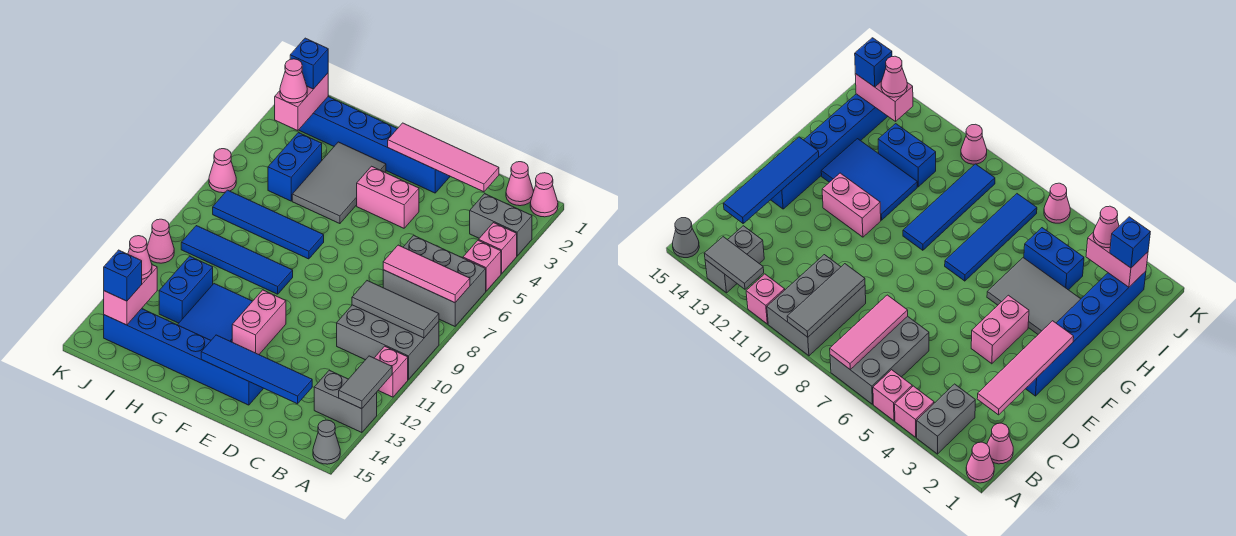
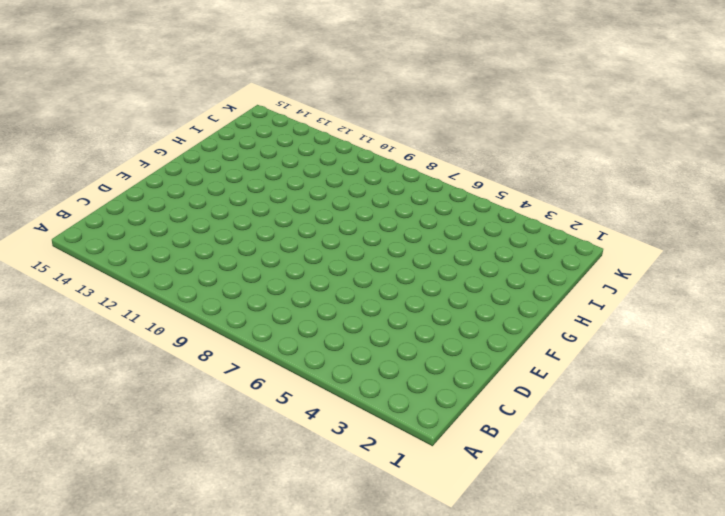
none -> pink cone A1 level 1
none -> grey brick A3:B3 level 1
none -> pink brick A4 level 1
none -> pink brick A5 level 1

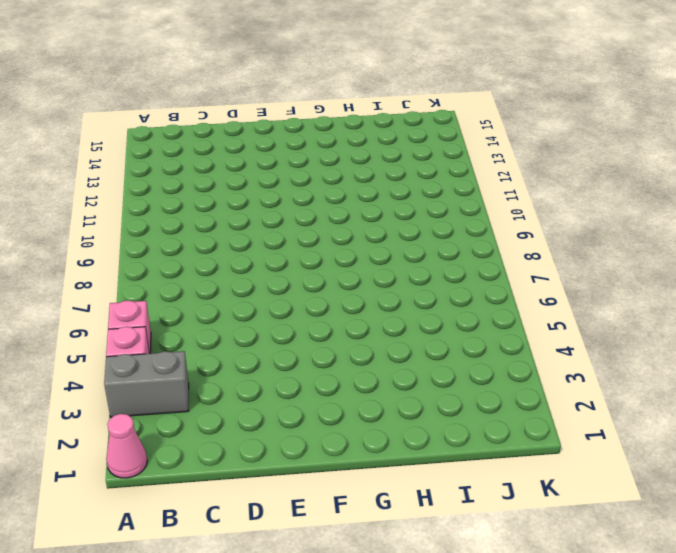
none -> grey brick A6:C7 level 1
none -> grey brick A9:C10 level 1
none -> pink brick A11 level 1
none -> grey brick A13:B13 level 1

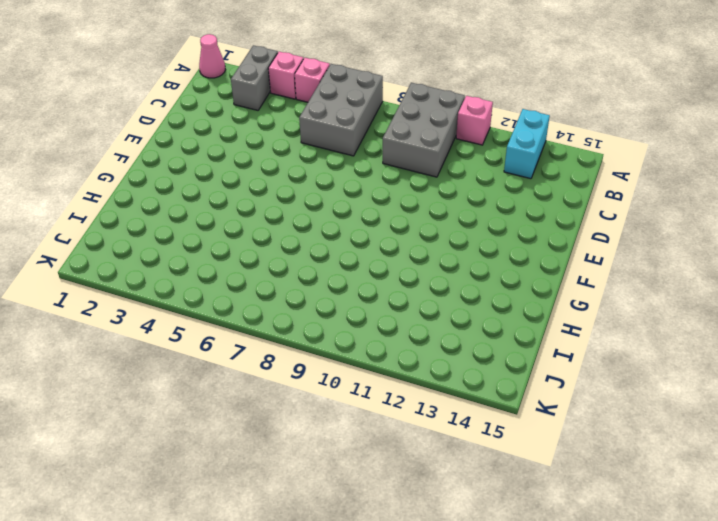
cyan brick A13:B13 level 1 -> grey brick A13:B13 level 1
none -> grey cone A15 level 1
none -> pink cone B1 level 1
none -> blue brick E2:J2 level 1
none -> pink brick E4:F4 level 1

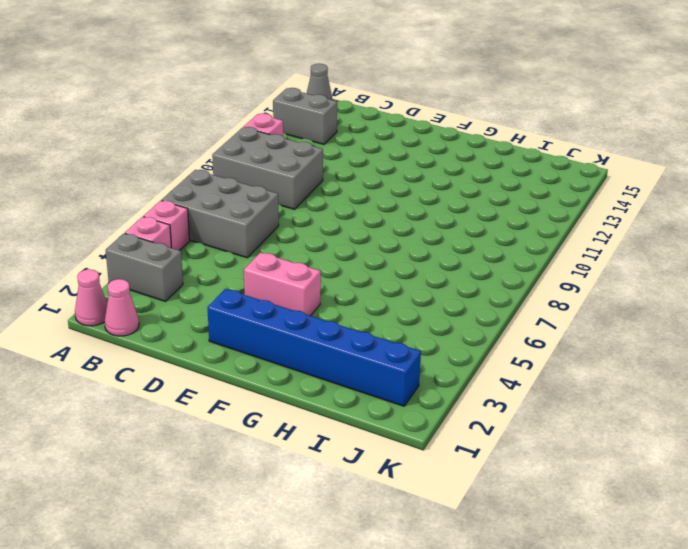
none -> blue brick E14:J14 level 1
none -> pink brick F11:F12 level 1
none -> grey tile G3:H5 level 1
none -> blue tile G7:J7 level 1

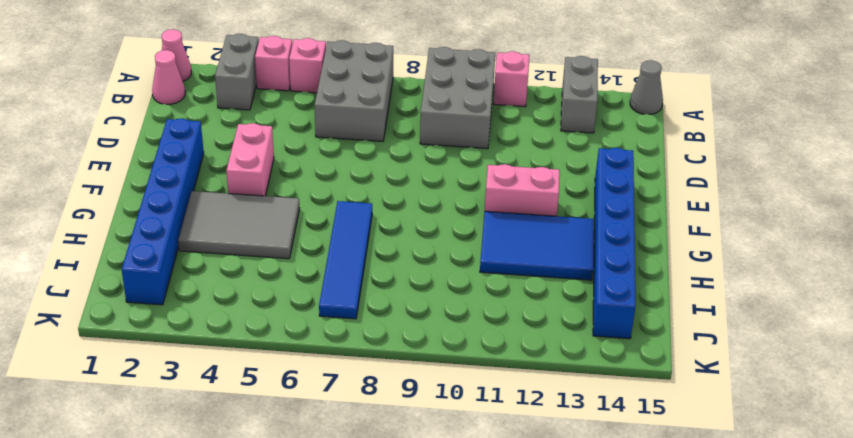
none -> blue tile G9:J9 level 1
none -> blue brick I4:I5 level 1
none -> blue brick I11:I12 level 1
none -> pink cone K6 level 1

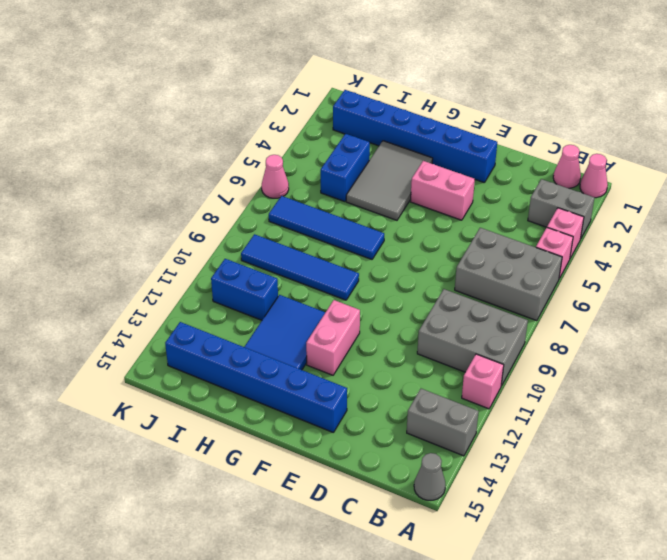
blue brick I11:J11 level 1 -> blue brick I11:I12 level 1
none -> pink cone K10 level 1
none -> pink tile A7:C7 level 2
none -> grey tile A9:C9 level 2
none -> grey tile A12:A13 level 2

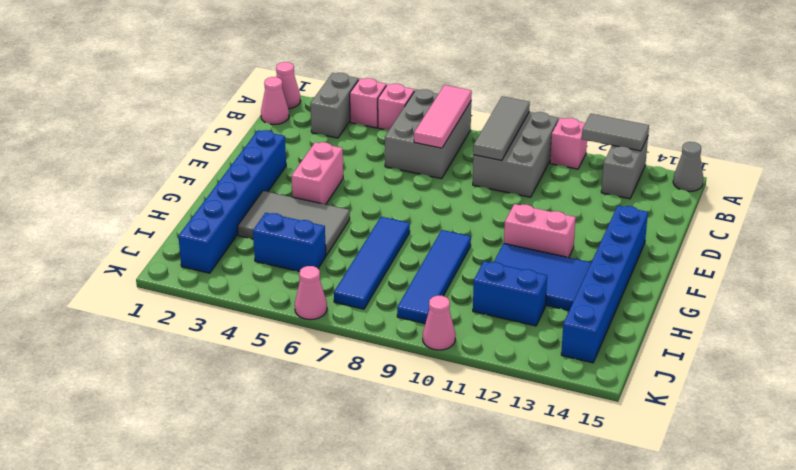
none -> pink tile C2:F2 level 2
none -> blue tile C14:F14 level 2
none -> pink brick J2:J3 level 2
none -> pink brick J13:J14 level 2

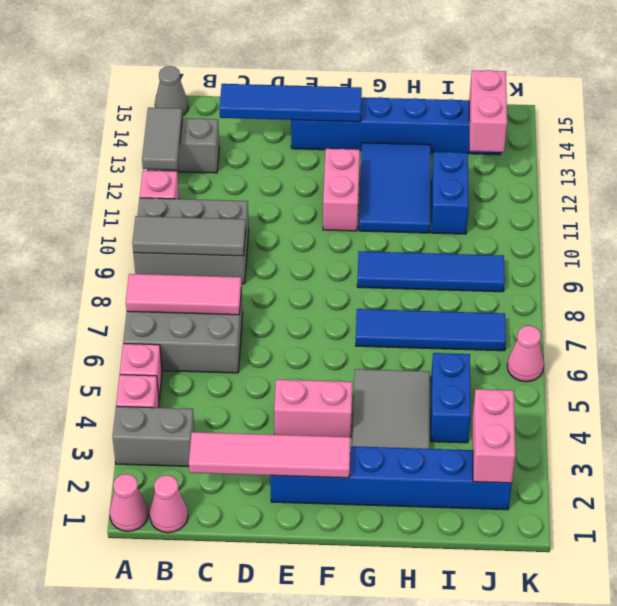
none -> pink cone K10 level 1
none -> blue brick J2 level 3
none -> pink cone J3 level 3
none -> pink cone J13 level 3

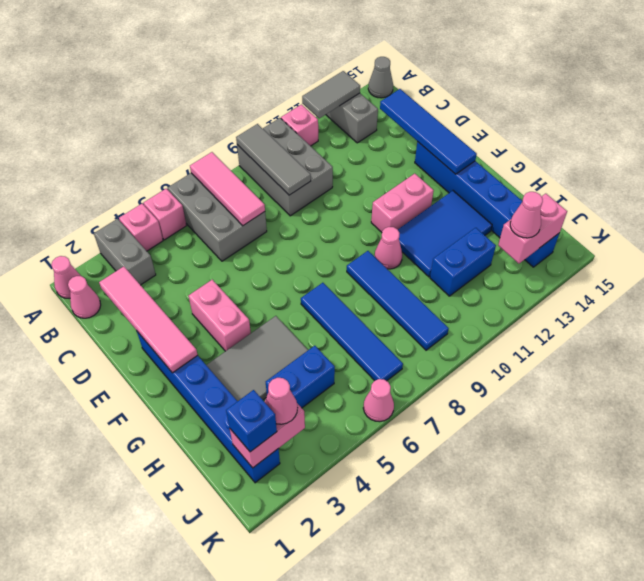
pink cone G10 level 1 -> pink cone K10 level 1
none -> blue brick J14 level 3

